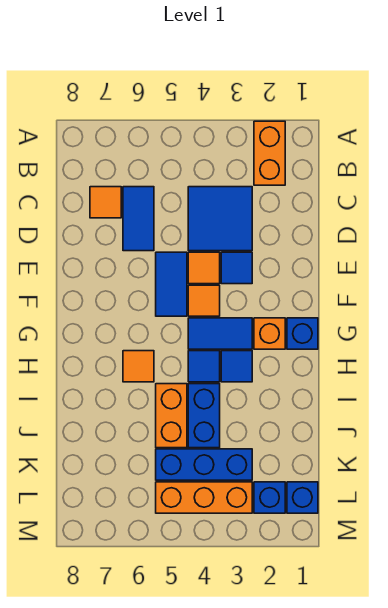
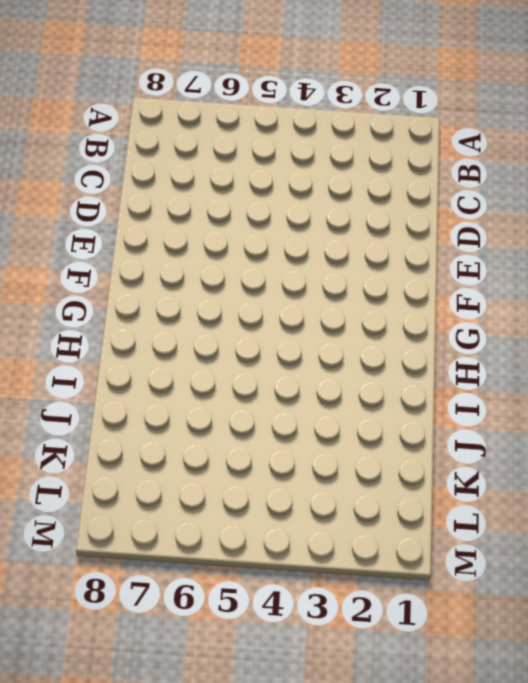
none -> orange brick A2:B2 level 1
none -> blue tile C3:D4 level 1
none -> blue tile C6:D6 level 1

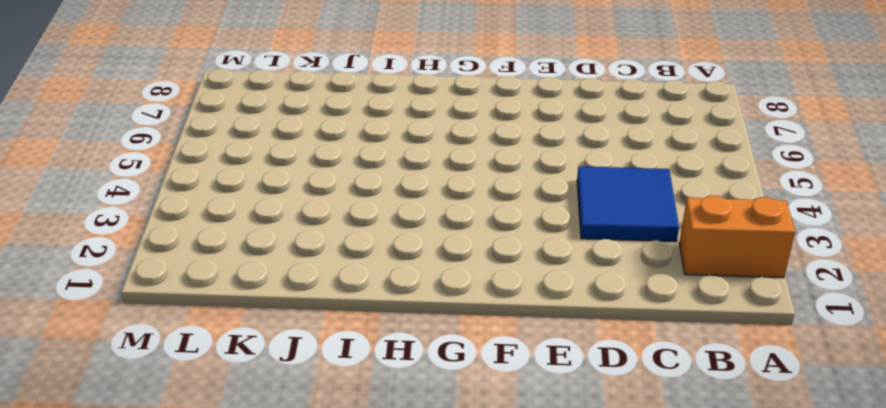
none -> blue tile C6:D6 level 1
none -> orange tile C7 level 1
none -> blue tile E3 level 1

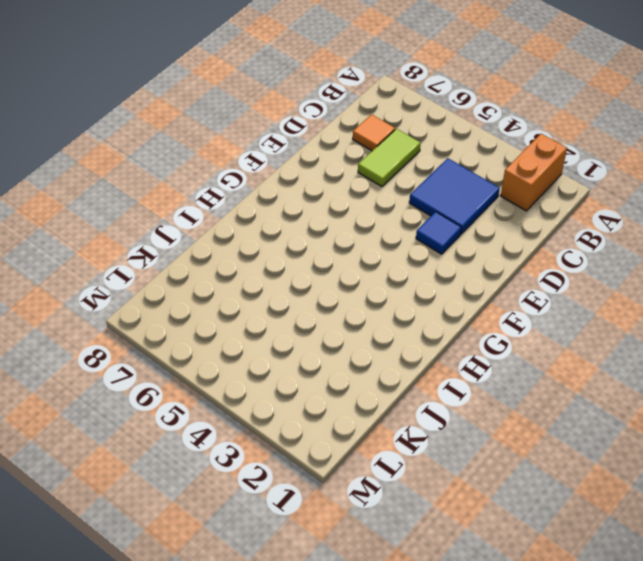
lime tile C6:D6 level 1 -> blue tile C6:D6 level 1
none -> orange tile E4 level 1
none -> blue tile E5:F5 level 1
none -> orange tile F4 level 1

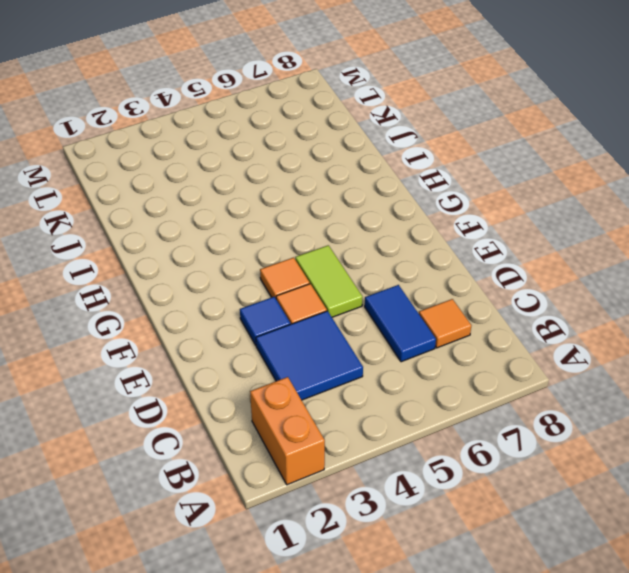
lime tile E5:F5 level 1 -> blue tile E5:F5 level 1
none -> blue brick G1 level 1
none -> orange brick G2 level 1
none -> blue tile G3:G4 level 1

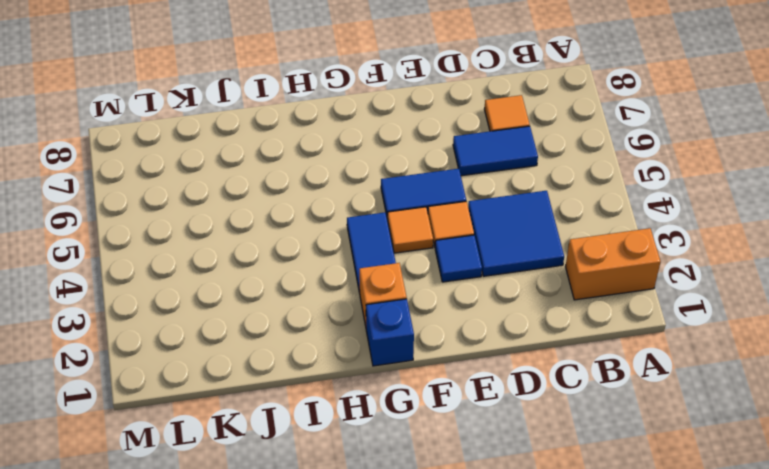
none -> blue tile H3 level 1
none -> blue tile H4 level 1
none -> orange tile H6 level 1

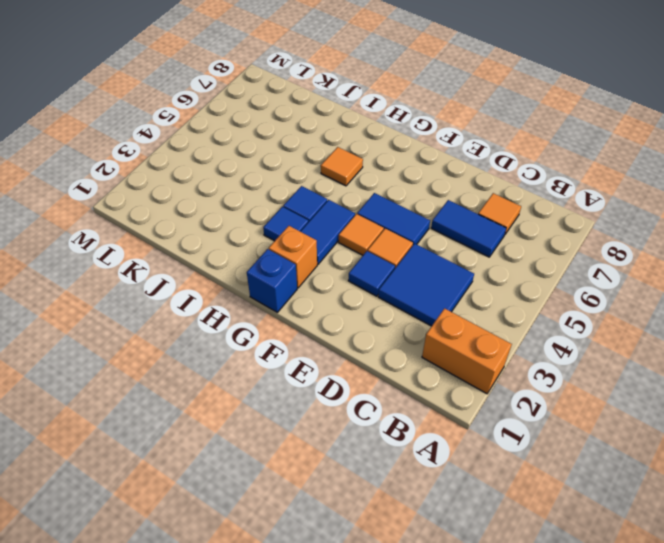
none -> blue brick I4:J4 level 1
none -> orange brick I5:J5 level 1
none -> blue brick K3:K5 level 1

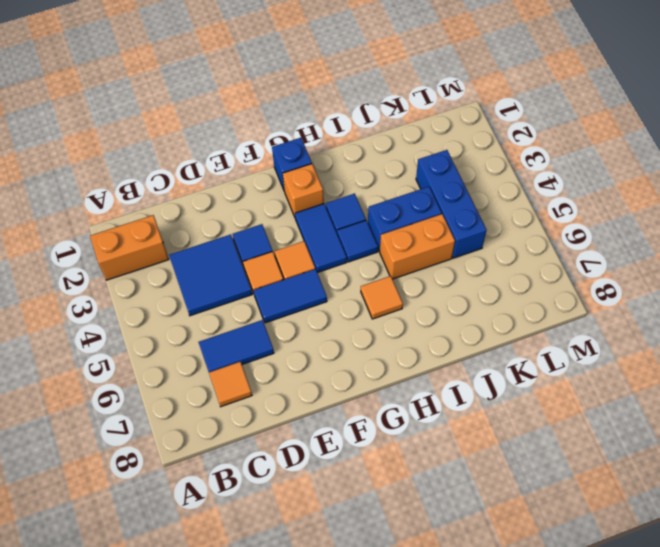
none -> blue brick L1 level 1
none -> blue brick L2 level 1
none -> orange brick L3:L5 level 1

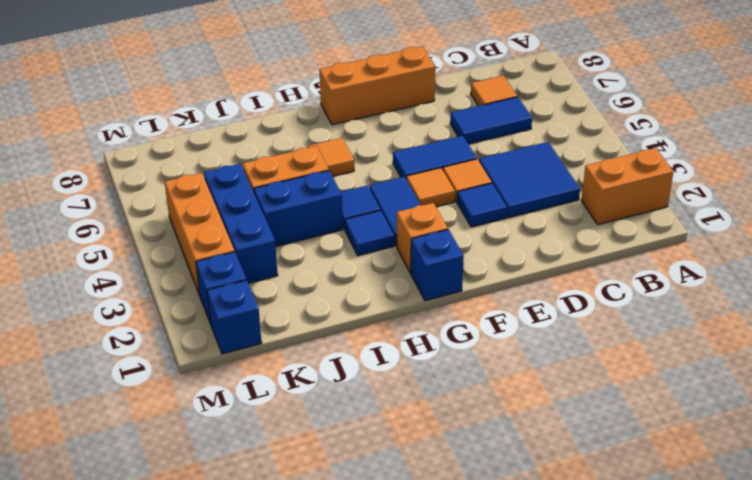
orange brick E8:G8 level 1 -> none

